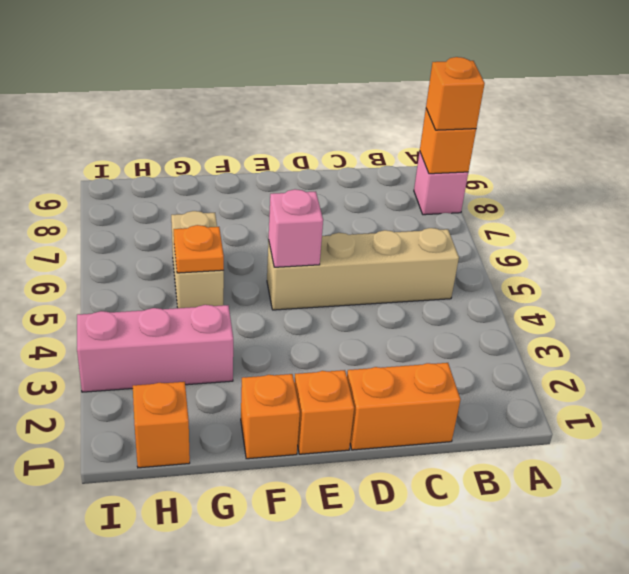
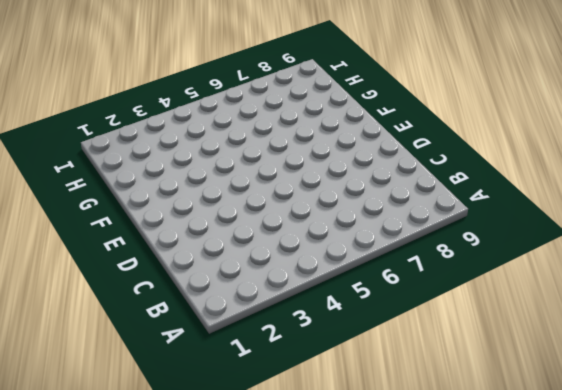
none -> pink brick A8 level 1
none -> tan brick B5:E5 level 1
none -> orange brick C1:D1 level 1

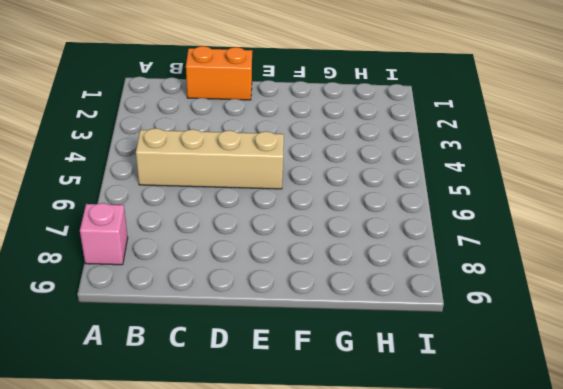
none -> orange brick E1 level 1
none -> orange brick F1 level 1
none -> pink brick G3:I3 level 1

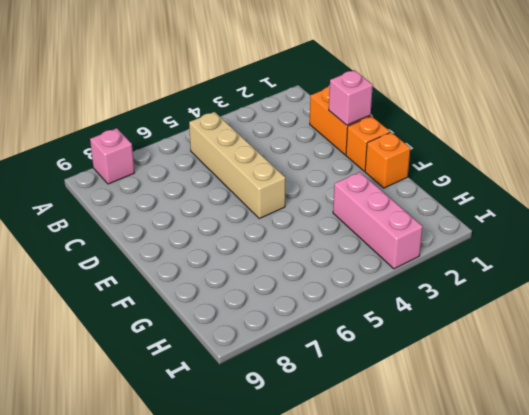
pink brick D1 level 2 -> pink brick E5 level 2
none -> tan brick G5:G6 level 1
none -> orange brick H1 level 1
none -> orange brick A8 level 2

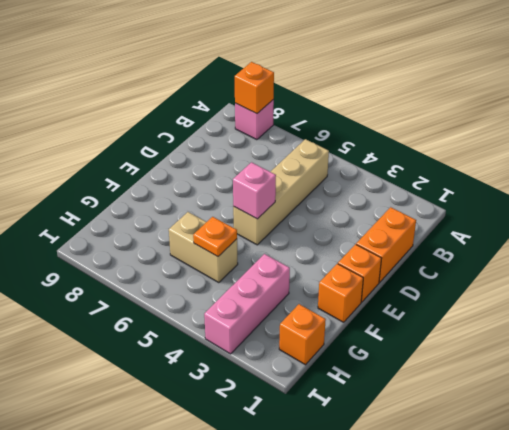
none -> orange brick A8 level 3

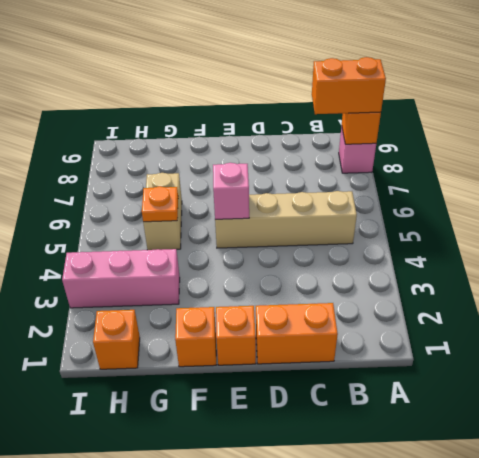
orange brick A8:B8 level 3 -> orange brick A8 level 3

